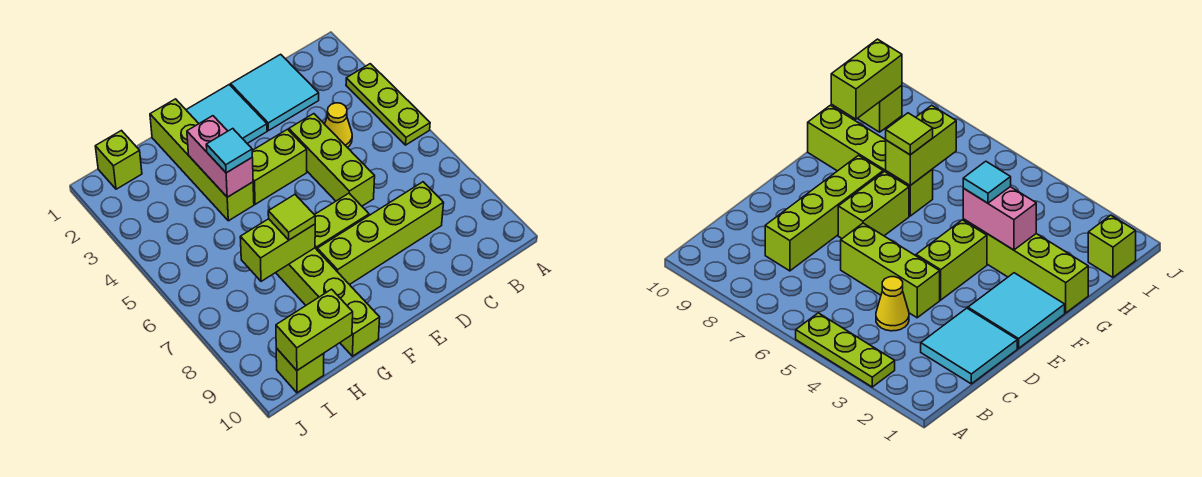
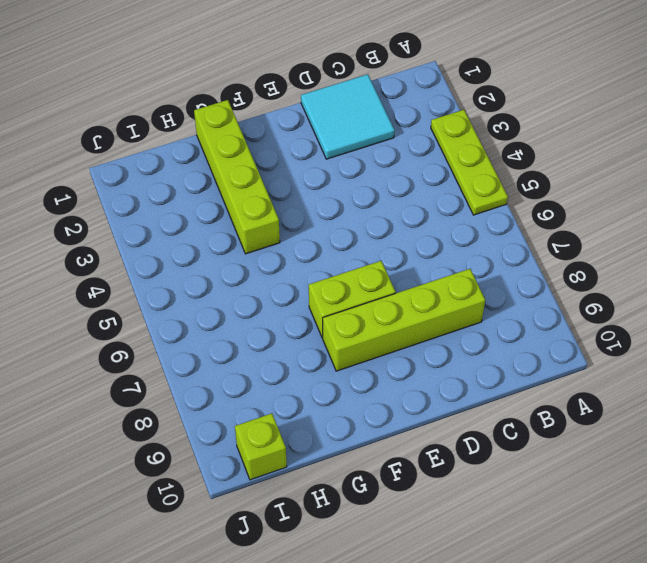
none -> yellow cone C4 level 1
none -> lime brick D4:D6 level 1
none -> cyan tile E1:F2 level 1

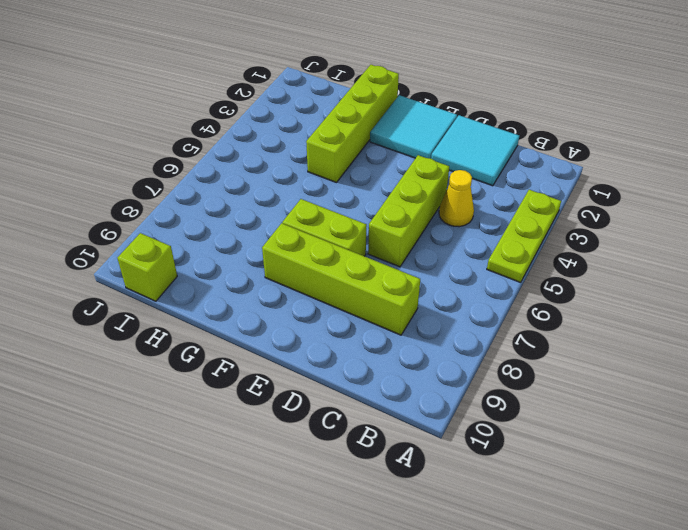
none -> lime brick E4:F4 level 1
none -> lime brick G7:G10 level 1
none -> lime brick I1 level 1

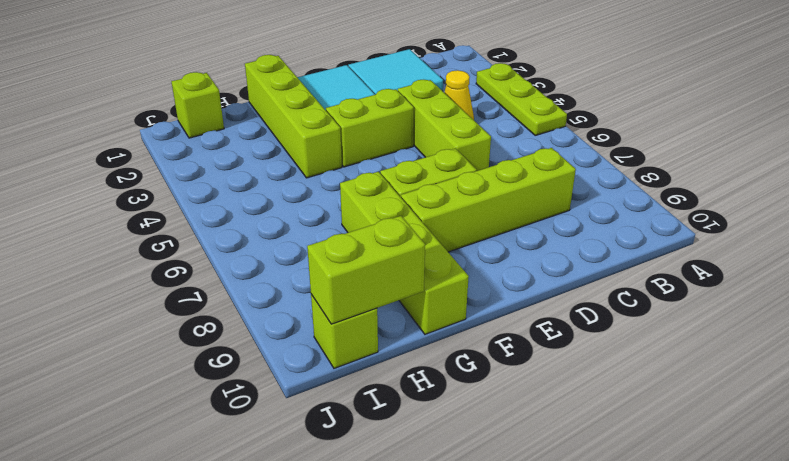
none -> pink brick G3:G4 level 2
none -> lime brick G7:H7 level 2
none -> cyan tile G4 level 3

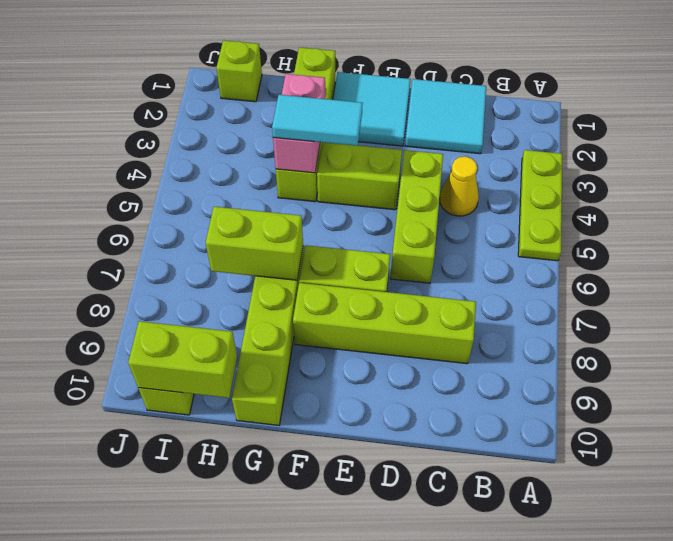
cyan tile F4:G4 level 3 -> cyan tile G4 level 3
none -> lime tile G7 level 3

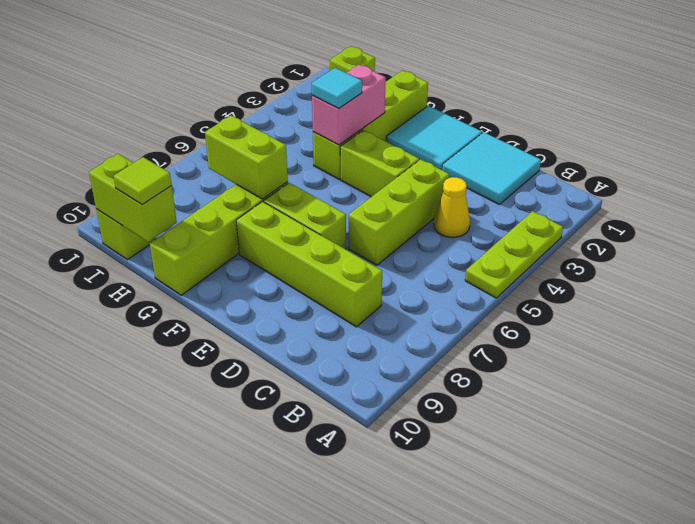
lime tile H10 level 3 -> lime tile G7 level 3

